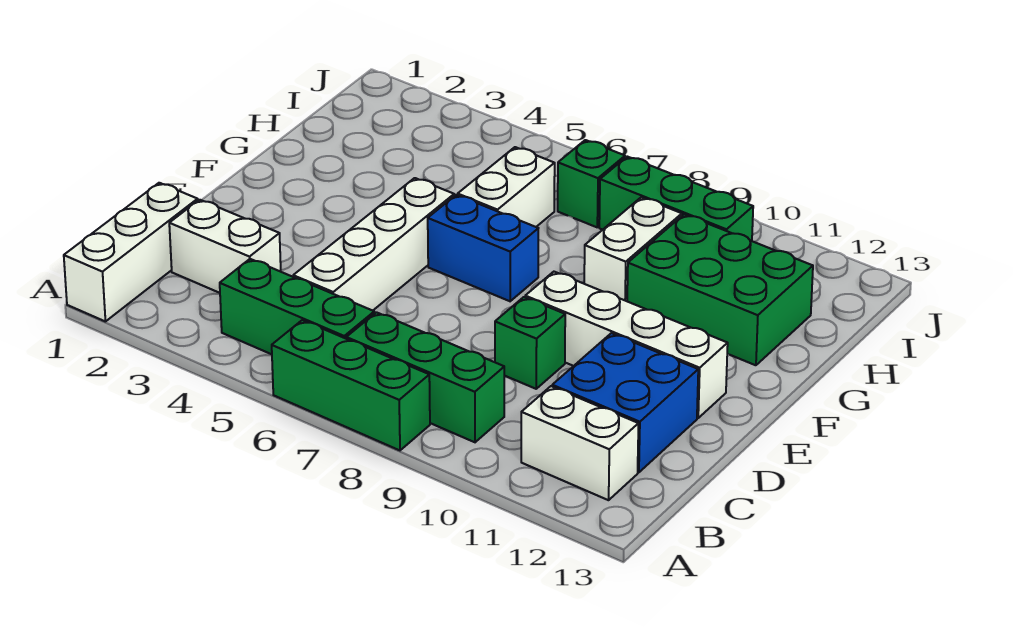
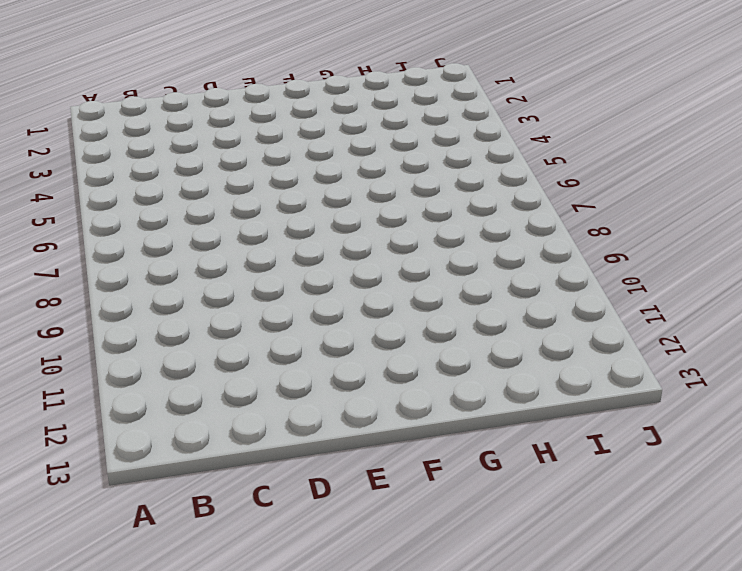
none -> white brick A1:C1 level 1
none -> green brick A6:A8 level 1
none -> green brick B4:B6 level 1

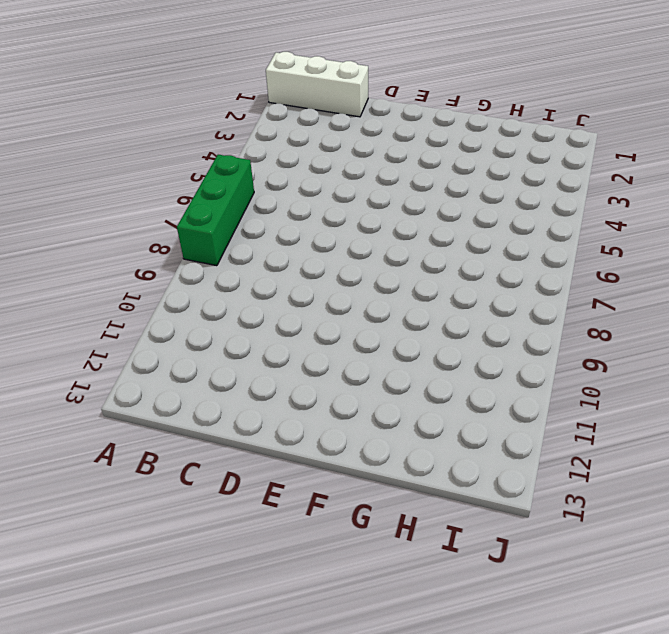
none -> green brick B4:B6 level 1
none -> green brick B7:B9 level 1
none -> white brick B11:B12 level 1

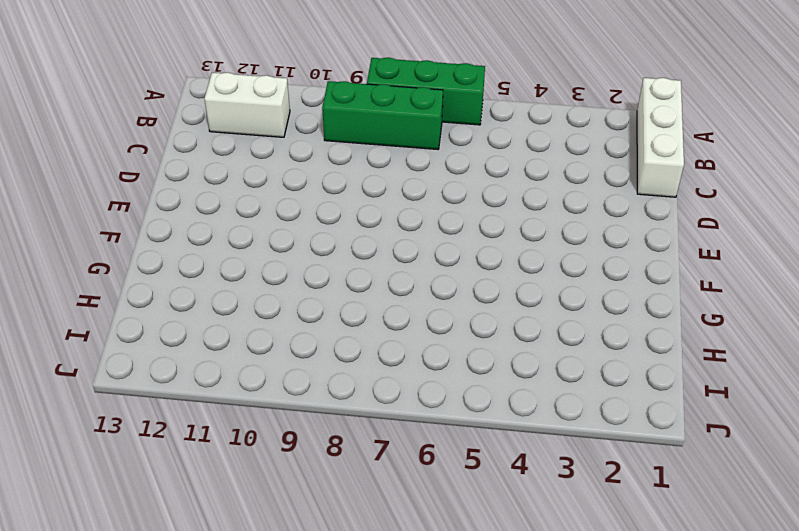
none -> green brick B4:B6 level 1
none -> white brick C2:C3 level 1
none -> white brick C5:F5 level 1

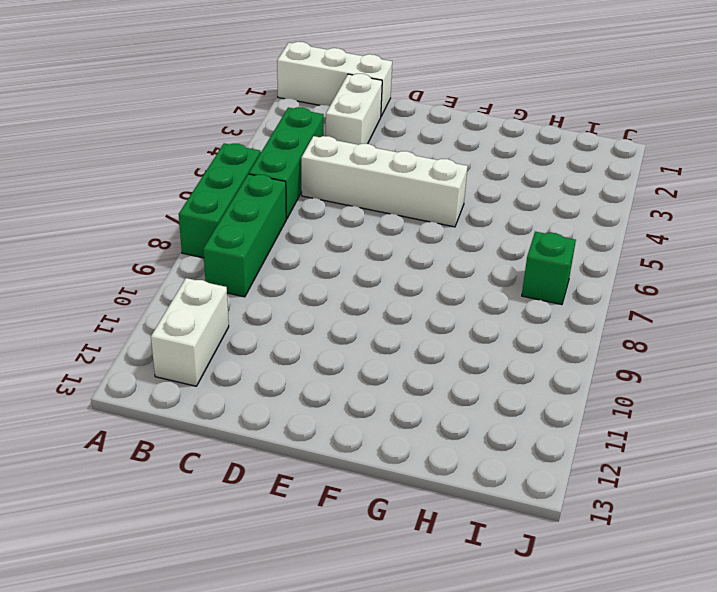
none -> blue brick C11:D12 level 1
none -> green brick D9 level 1
none -> white brick E9:E12 level 1

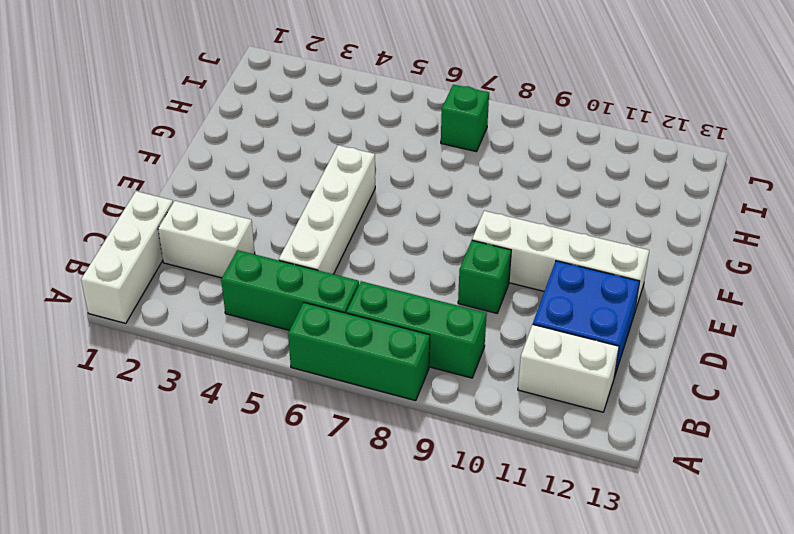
none -> blue brick F6:F7 level 1
none -> white brick G6:H6 level 1
none -> white brick G9:H9 level 1

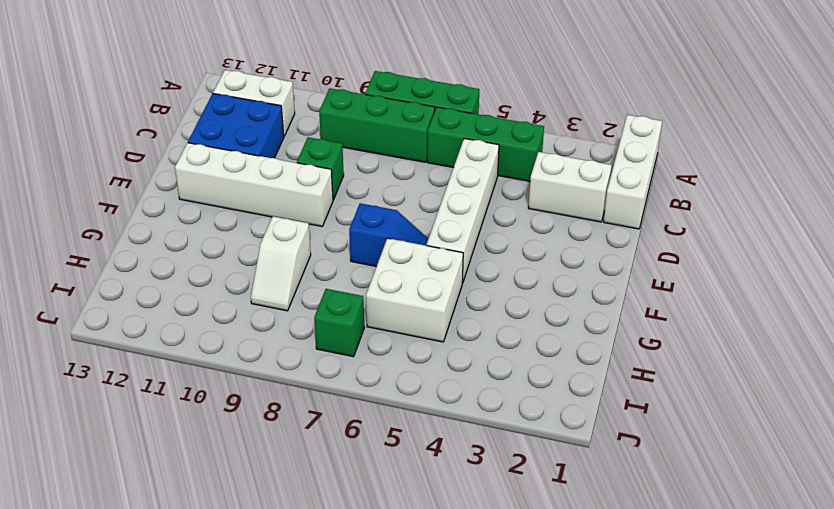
blue slope F6:F7 level 1 top 7 -> blue brick F6:F7 level 1
white brick G5:H6 level 1 -> white brick G6:H6 level 1
white slope G9:H9 level 1 top G -> white brick G9:H9 level 1
none -> green brick G10:H12 level 1
none -> green brick I8:I10 level 1

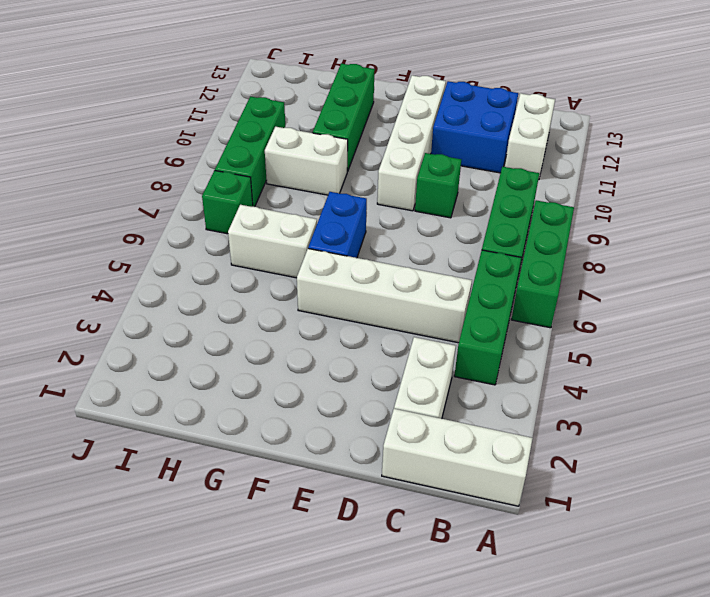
green brick G10:G12 level 1 -> green brick G10:H12 level 1

